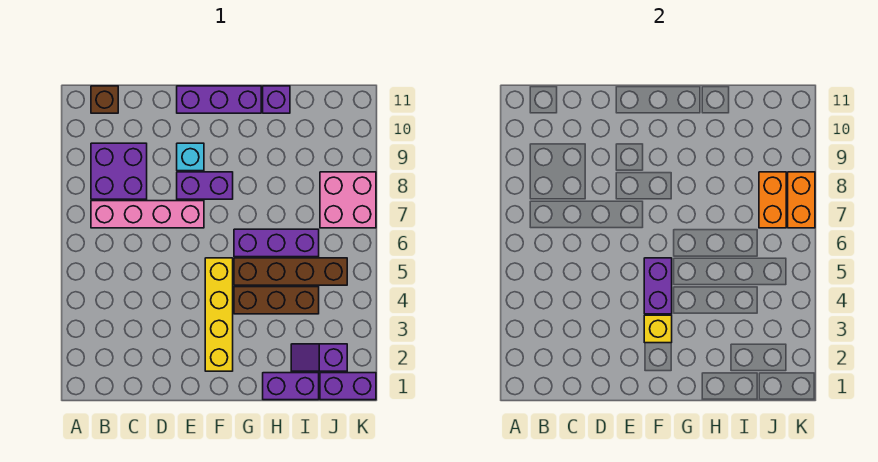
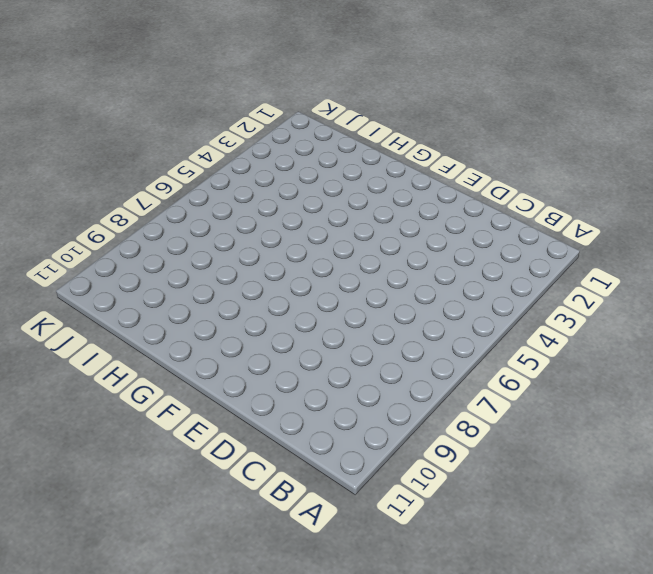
none -> pink brick B7:E7 level 1
none -> purple brick B8:C9 level 1
none -> brown brick B11 level 1

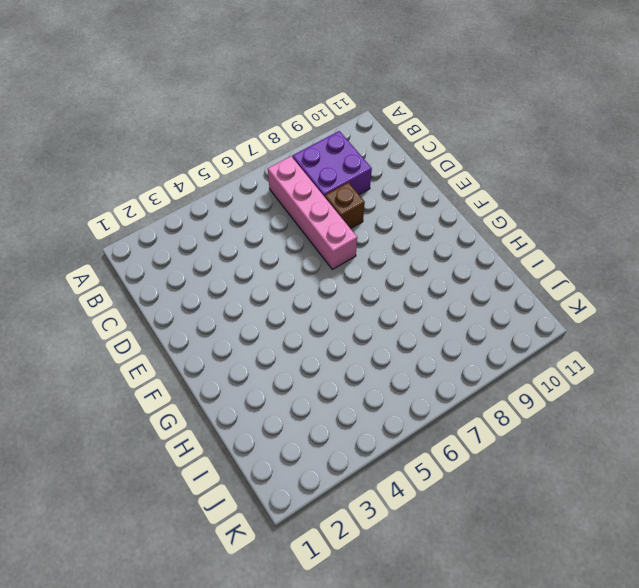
brown brick D8 level 1 -> brown brick B11 level 1
none -> purple brick E8:F8 level 1
none -> cyan brick E9 level 1
none -> purple brick E11:G11 level 1

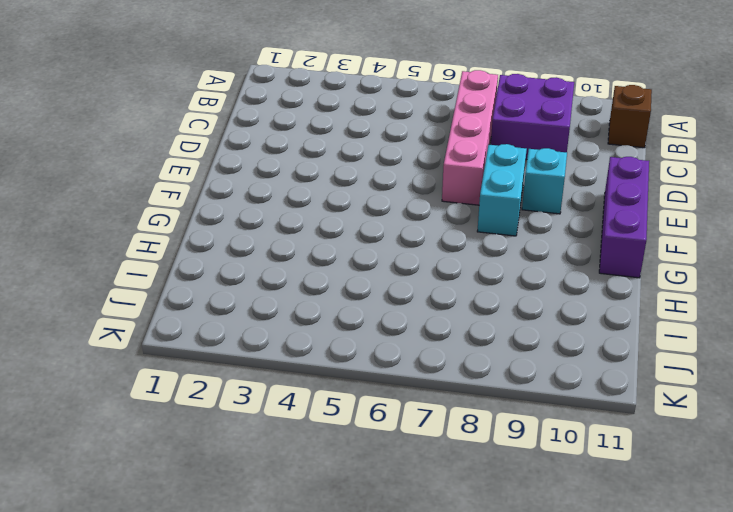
cyan brick E8:F8 level 1 -> purple brick E8:F8 level 1
none -> yellow brick F2:F5 level 1
none -> brown brick G4:I4 level 1
none -> brown brick G5:J5 level 1

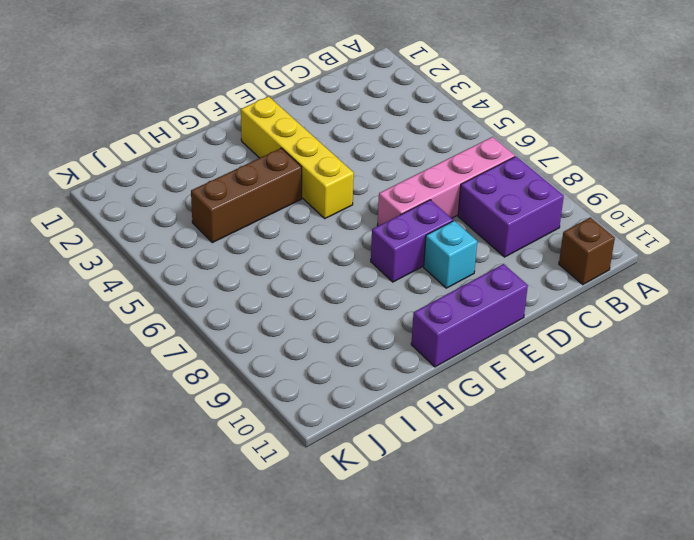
none -> brown brick G5:J5 level 1
none -> purple brick G6:I6 level 1
none -> purple brick H1:I1 level 1

